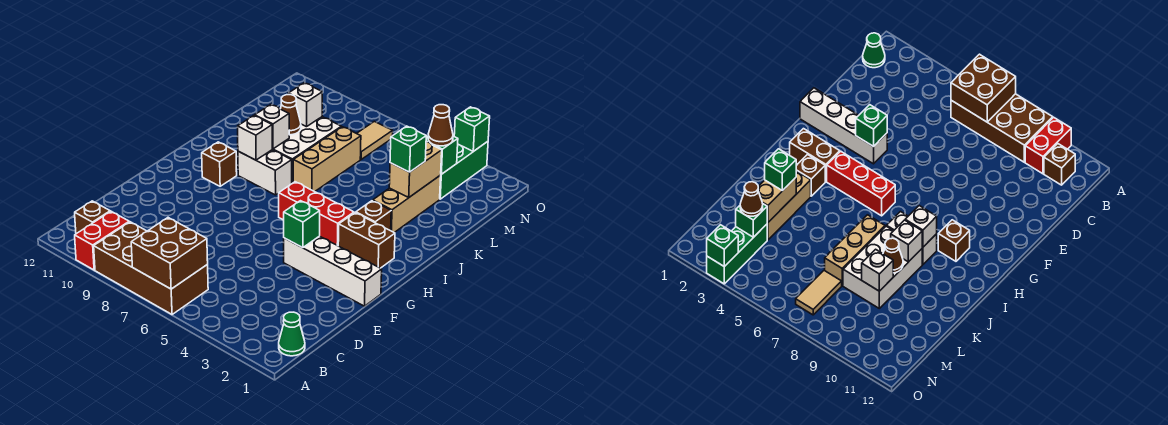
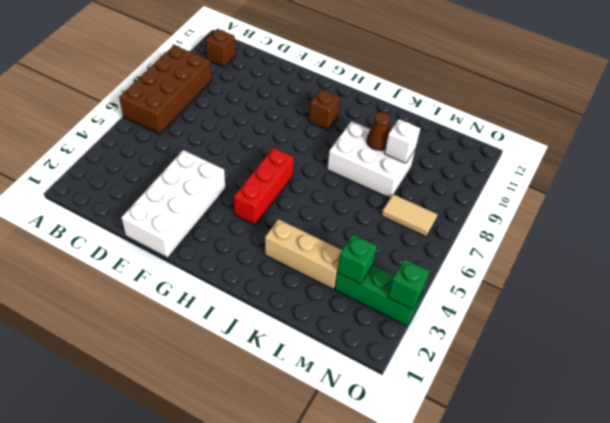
white brick E1:F4 level 1 -> white brick F1:F4 level 1
none -> red brick A10:B10 level 1
none -> green cone B1 level 1
none -> brown brick H2:H3 level 1

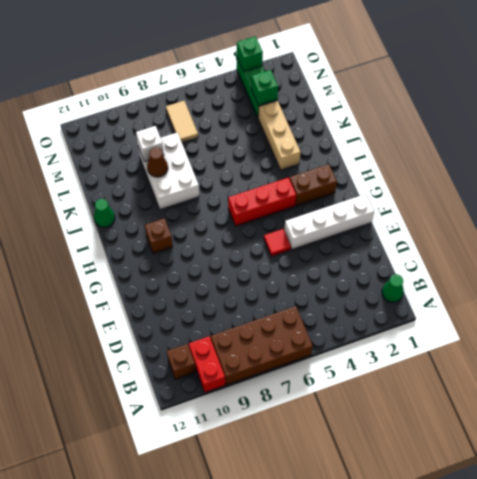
red tile F5 level 1 -> none
green cone J12 level 1 -> none
none -> brown brick I3 level 1
none -> white brick I8:I9 level 1
none -> tan brick J7:L7 level 1

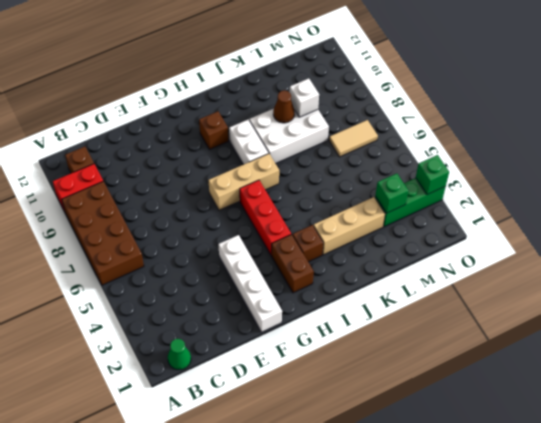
tan brick G7:I7 level 1 -> tan brick J7:L7 level 1
none -> brown brick A6:B7 level 2
none -> green brick F4 level 2
none -> white brick I9 level 2

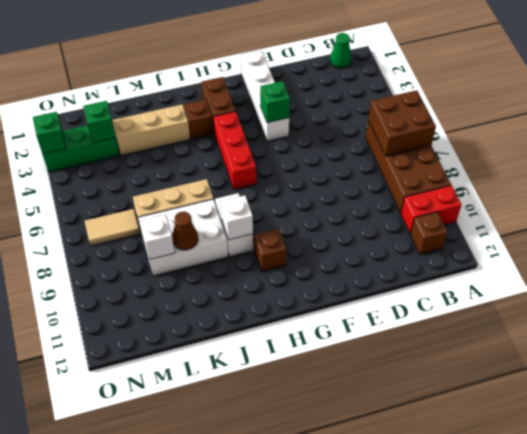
none -> white brick J9 level 2
none -> tan brick K3:L3 level 2
none -> green brick K3 level 3

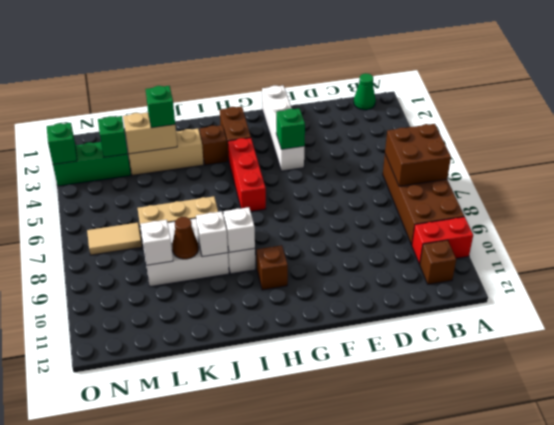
none -> brown cone M3 level 3

